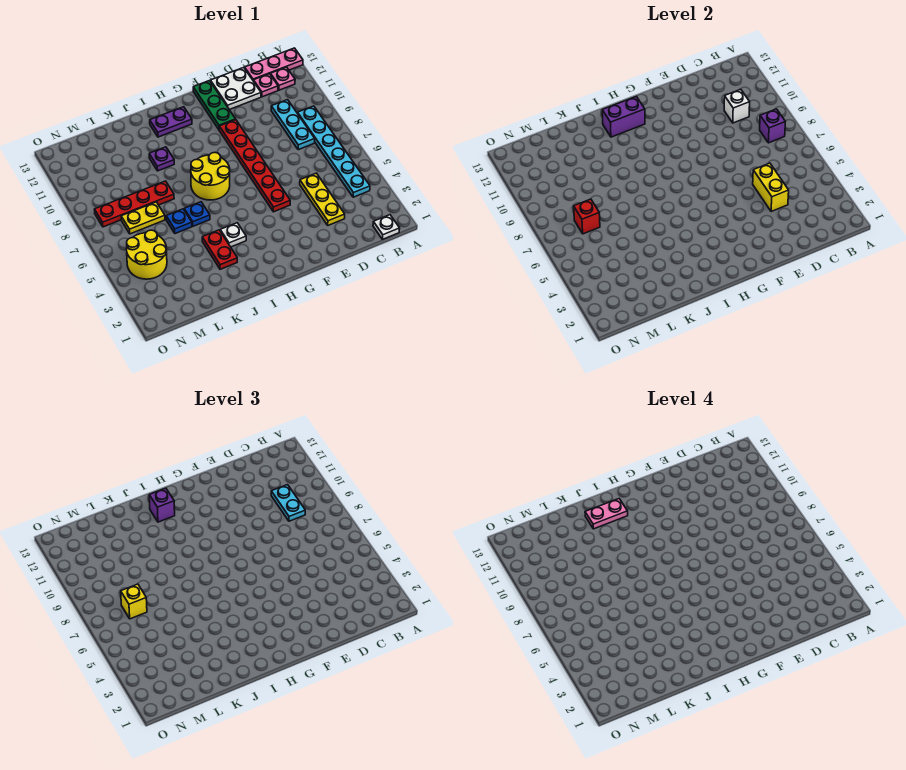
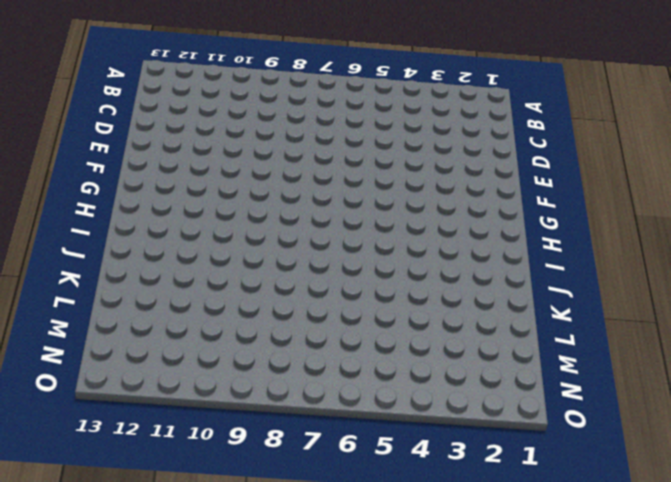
none -> pink plate A13:C13 level 1
none -> white plate B1 level 1
none -> cyan plate B4:B9 level 1

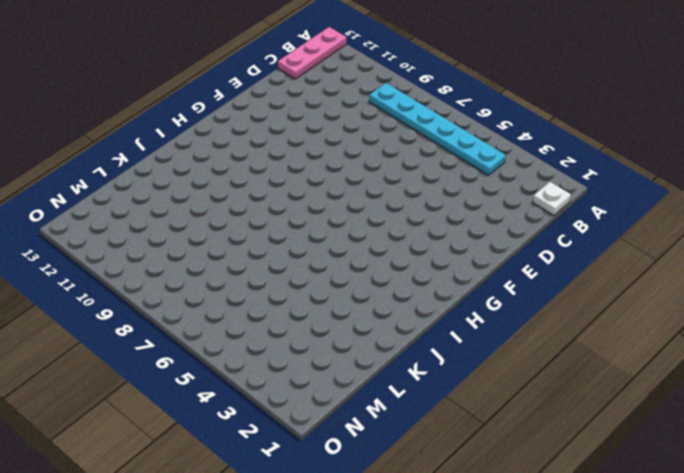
none -> pink plate B12 level 1
none -> cyan plate C8:C10 level 1
none -> pink plate C12 level 1

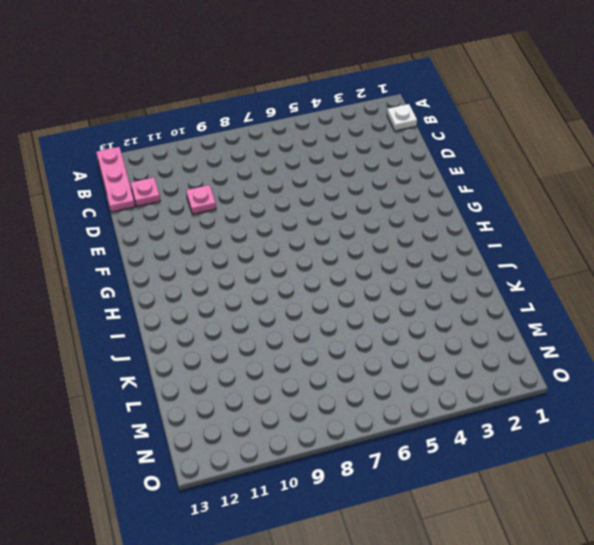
pink plate D10 level 1 -> pink plate B12 level 1
none -> cyan plate B4:B9 level 1
none -> cyan plate C8:C10 level 1
none -> yellow plate D3:D5 level 1

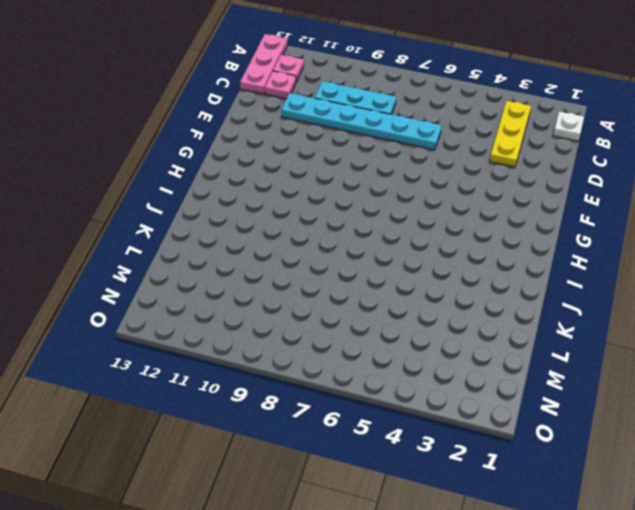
yellow plate B3:D3 level 1 -> yellow plate D3:D5 level 1
cyan plate D6:D11 level 1 -> cyan plate B4:B9 level 1
none -> white plate D12:E13 level 1
none -> red plate F5:F10 level 1
none -> green plate F11:F13 level 1

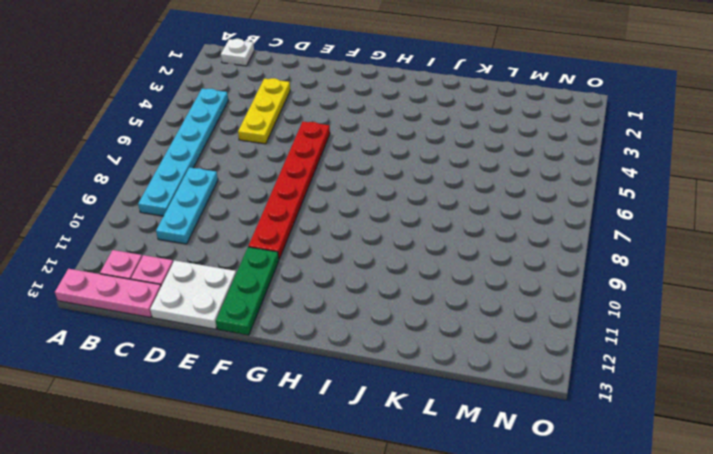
none -> yellow round brick H7:I8 level 1
none -> purple plate H12:I12 level 1
none -> white plate I4 level 1

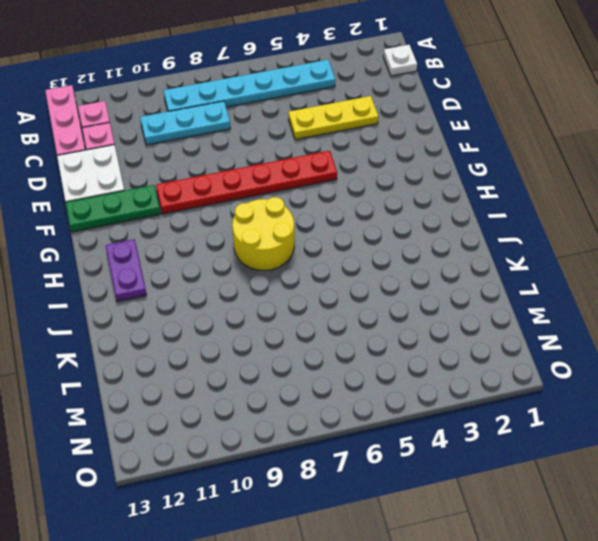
none -> white plate I4 level 1
none -> red plate J3:J4 level 1
none -> blue plate J6 level 1

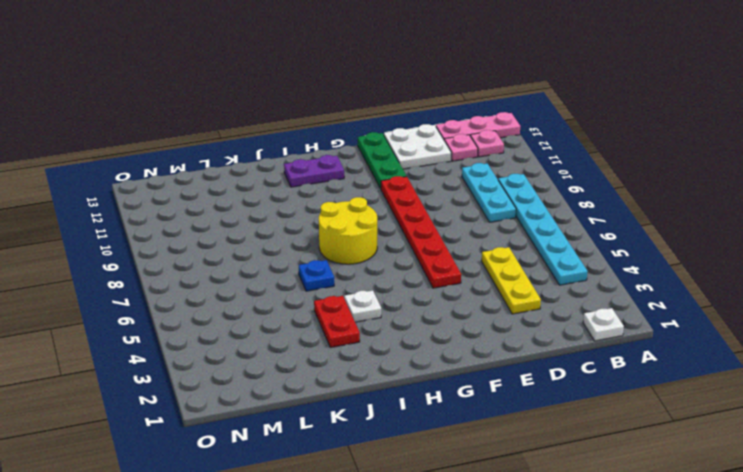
none -> purple plate J10 level 1
none -> blue plate K6 level 1
none -> red plate K8:N8 level 1

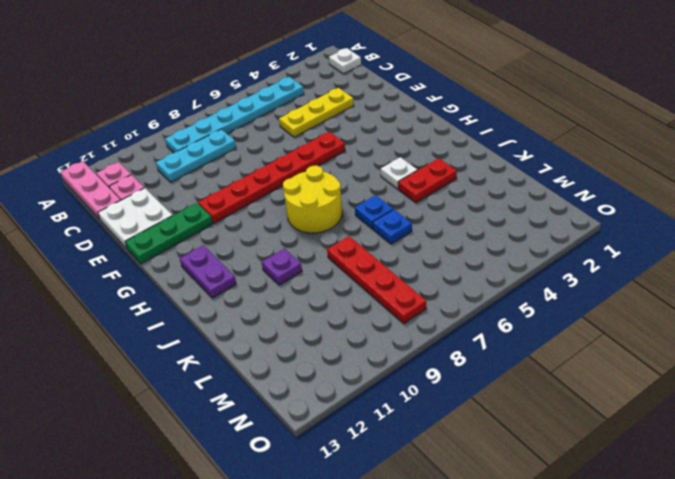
none -> yellow plate L7:M7 level 1
none -> yellow round brick M4:N5 level 1
none -> purple brick B8 level 2

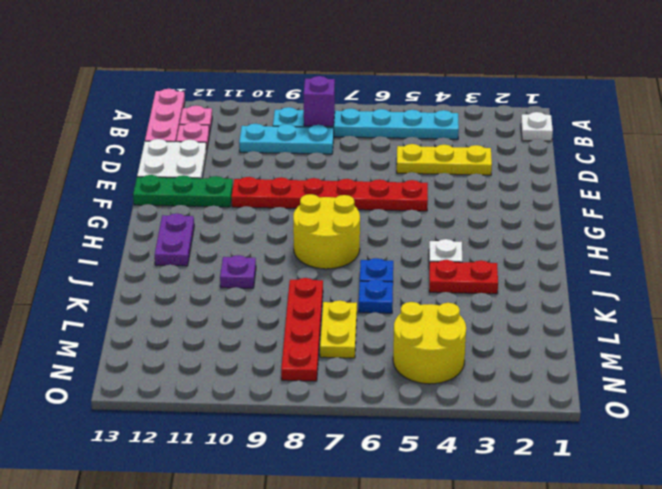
none -> white brick C10 level 2
none -> yellow brick D4:D5 level 2
none -> purple brick H12:I12 level 2

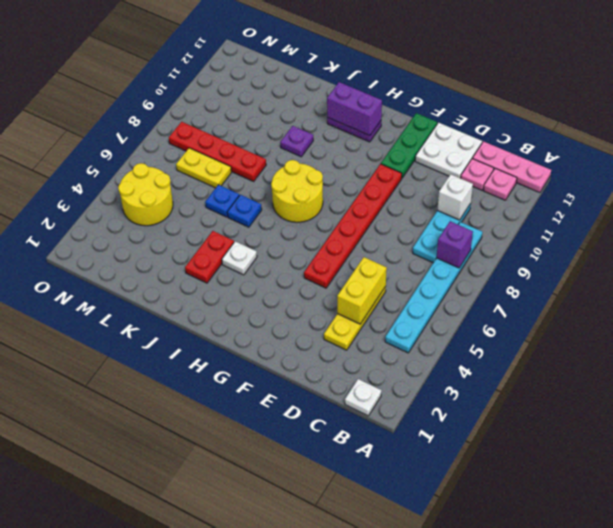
none -> red brick M7 level 2
none -> cyan plate C9:C10 level 3
none -> purple brick I12 level 3

